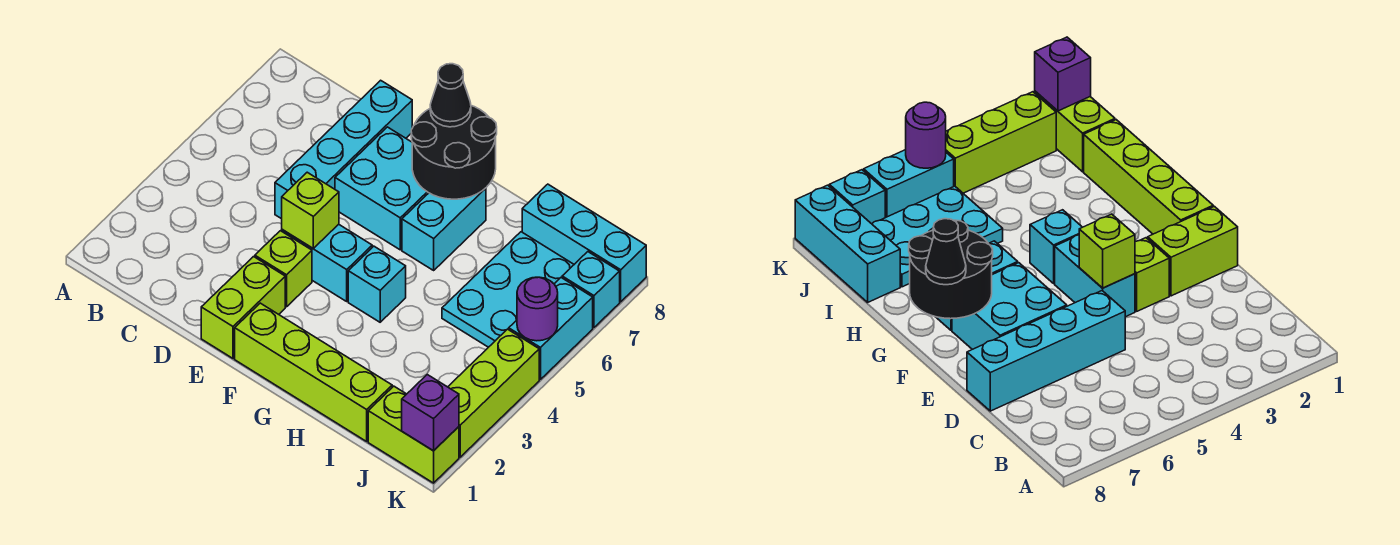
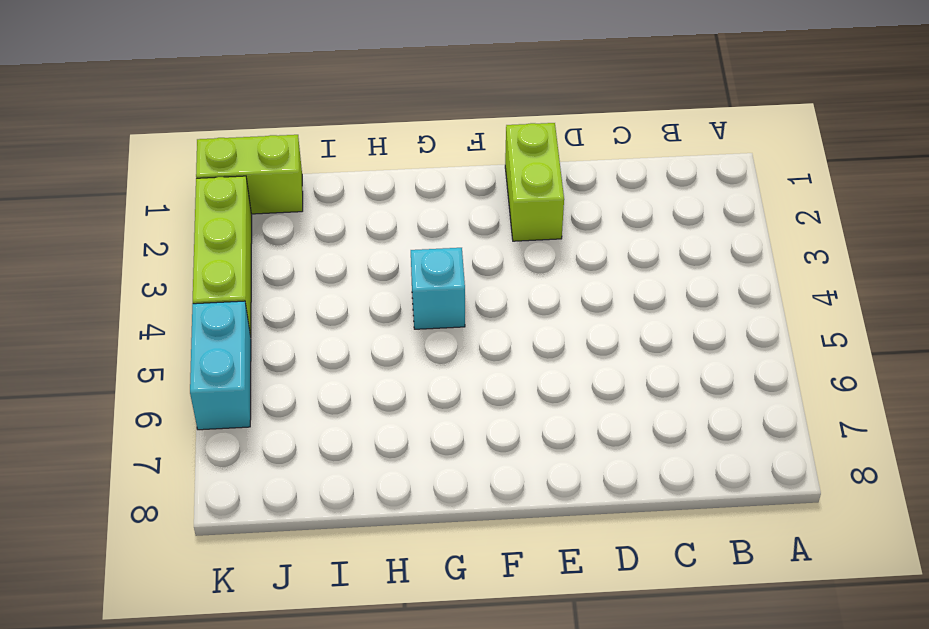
none -> cyan brick D5:D8 level 1
none -> lime brick E3 level 1
none -> cyan brick E4:F4 level 1

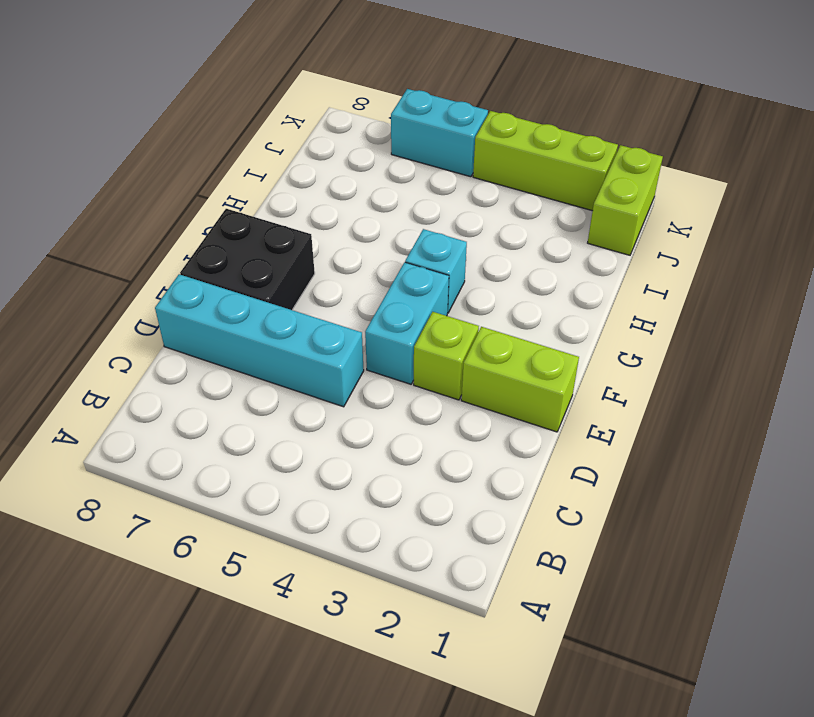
black brick E7:F8 level 1 -> cyan brick E6:F7 level 1
none -> lime brick F1:I1 level 1
none -> cyan brick G6:G7 level 1
none -> cyan plate I5:J7 level 1

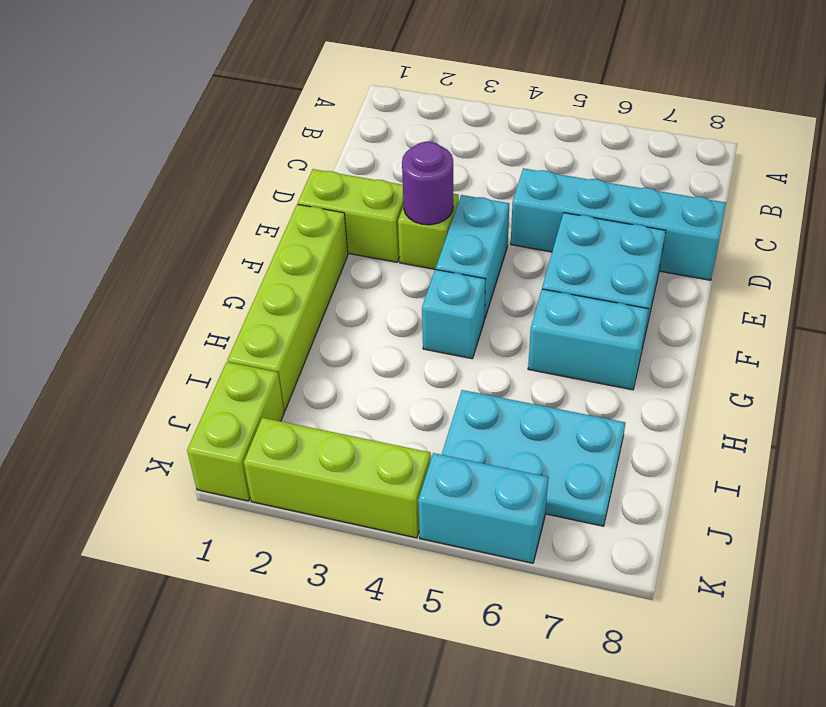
purple round brick E3 level 2 -> purple round brick K5 level 2
none -> cyan brick I8:K8 level 1
none -> cyan brick K7 level 1
none -> lime brick E4 level 2

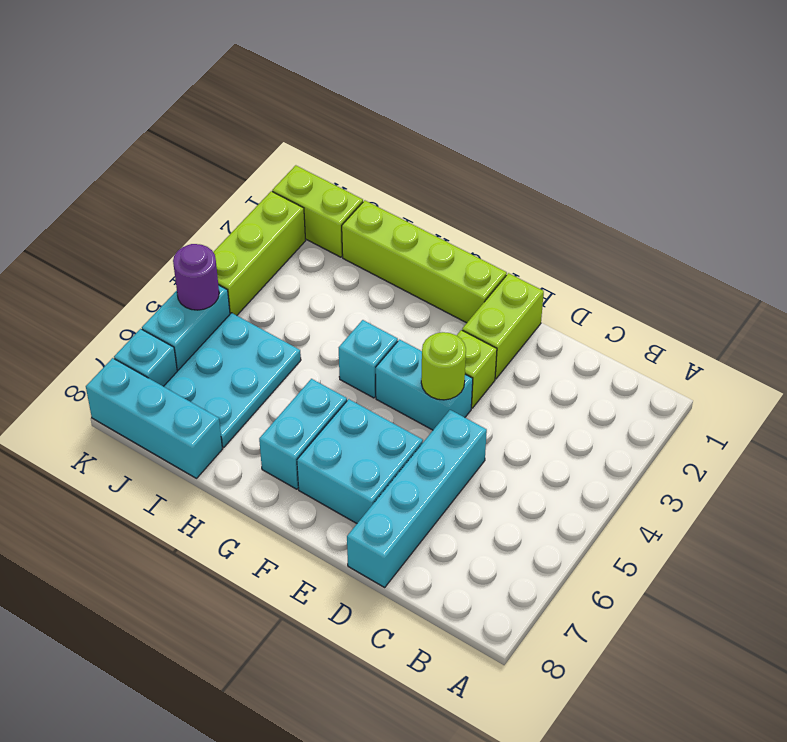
lime round brick E4 level 2 -> lime brick E4 level 2
none -> black round brick F7:G8 level 2
none -> purple brick K1 level 2
none -> black cone F8 level 3

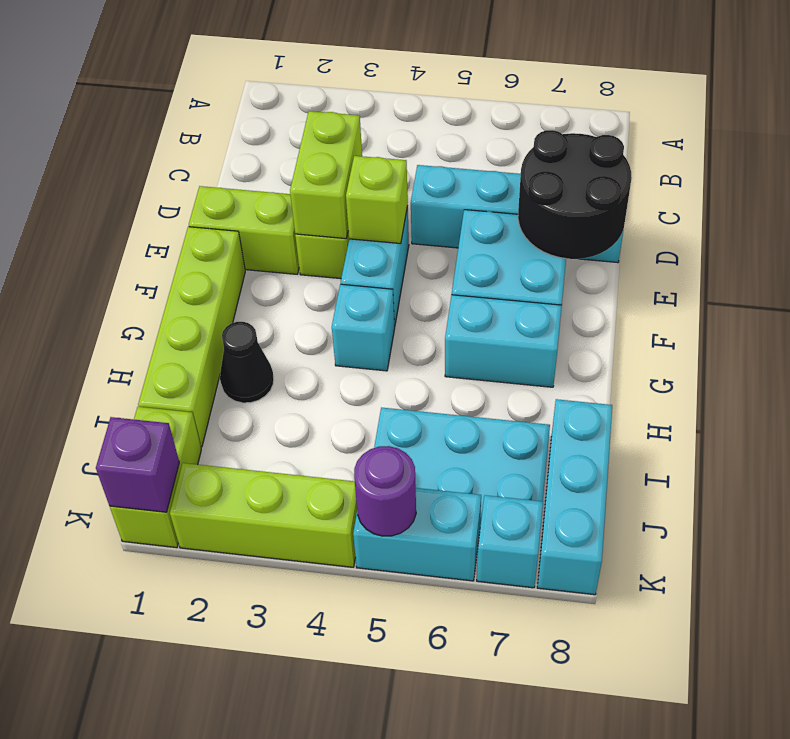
lime brick D3:E3 level 2 -> none
black round brick D7:E8 level 2 -> black round brick F7:G8 level 2
black cone H2 level 1 -> black cone F8 level 3

